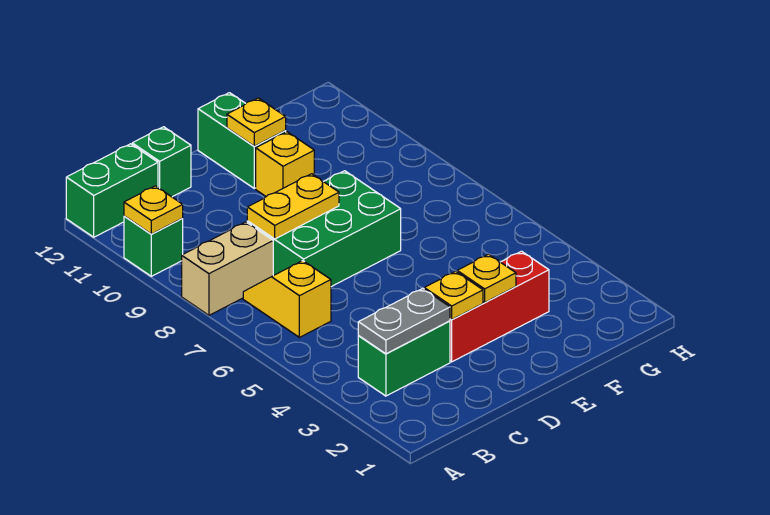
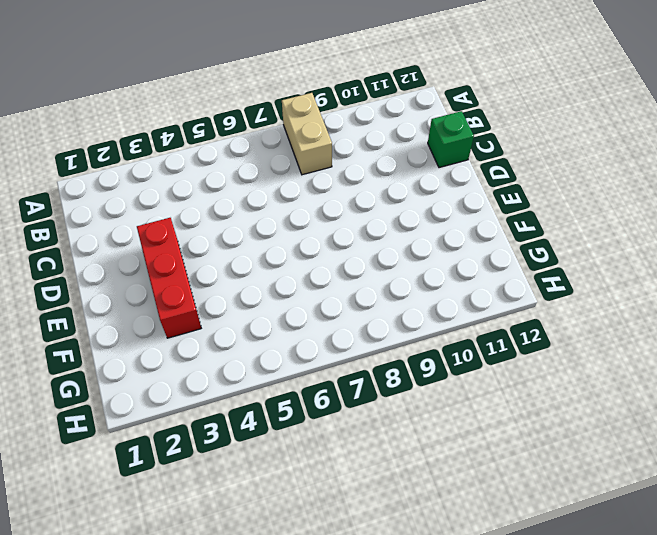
none -> green brick A10 level 1
none -> green brick A12:B12 level 1
none -> green brick B3:C3 level 1

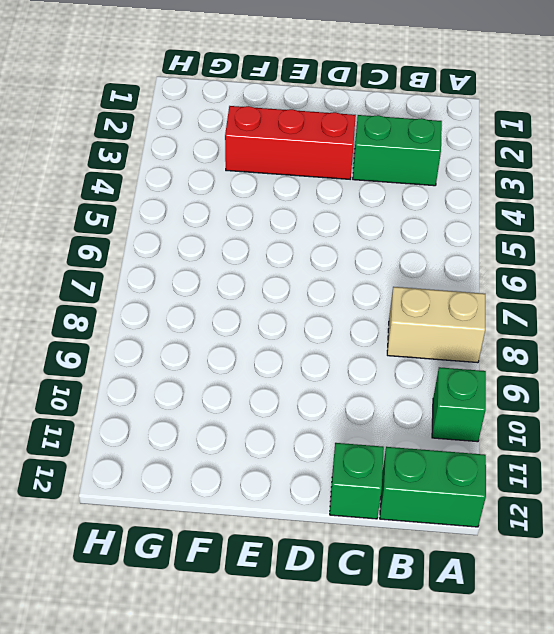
none -> yellow slope B6:B7 level 1 top 6
none -> green brick C7:E8 level 1
none -> yellow brick E10 level 1

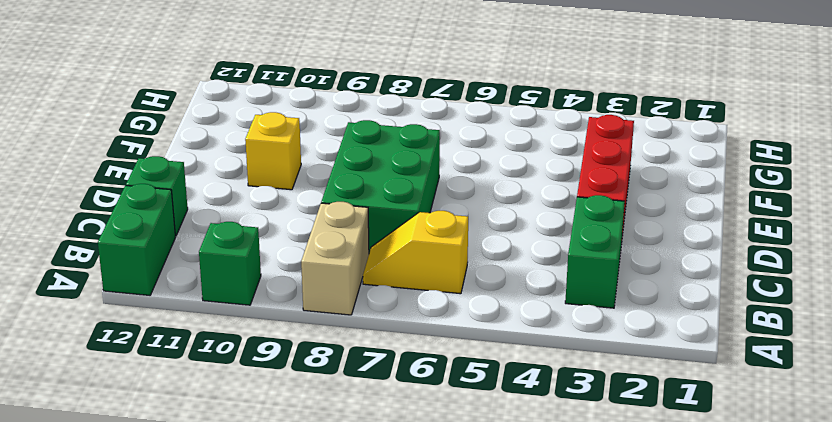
none -> green brick E11:E12 level 1
none -> yellow plate A10 level 2
none -> grey plate B3:C3 level 2

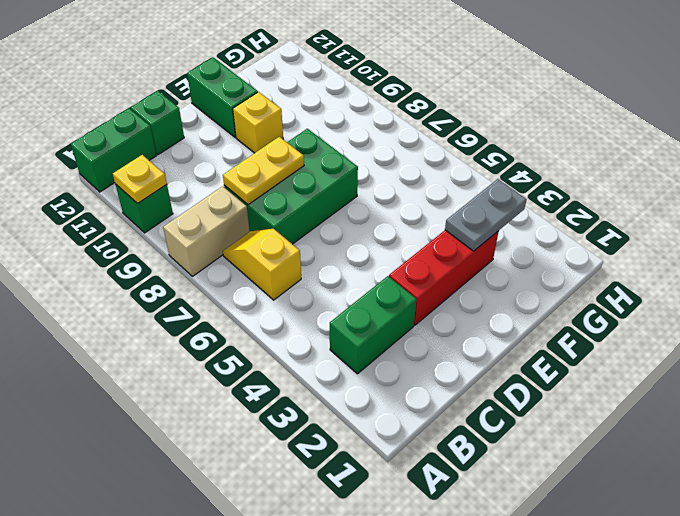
grey plate F3:G3 level 2 -> grey plate B3:C3 level 2
none -> yellow plate D3 level 2
none -> yellow plate E3 level 2
none -> yellow plate E11 level 2

